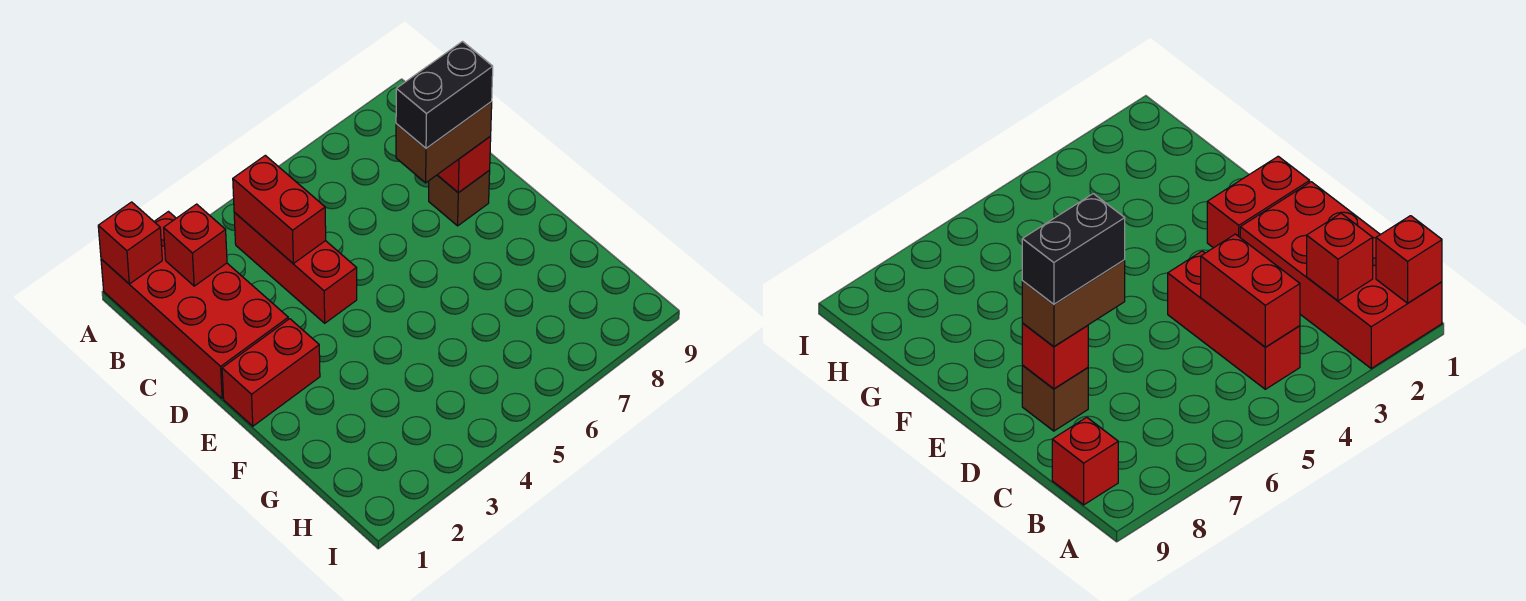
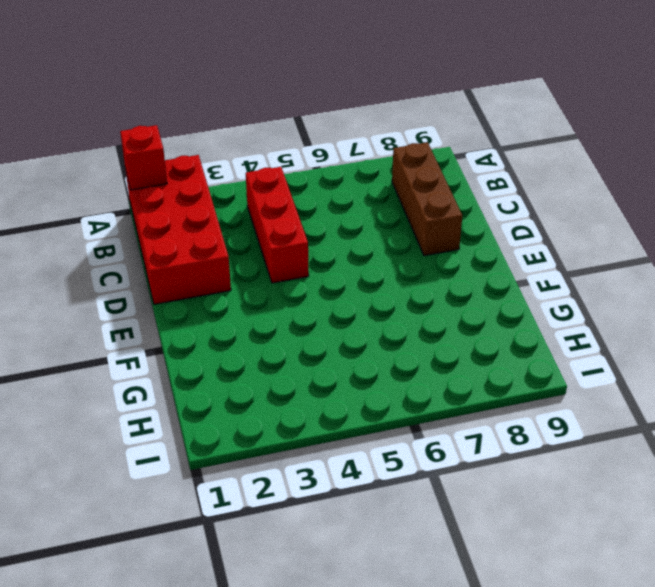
brown brick B8:D8 level 1 -> brown brick D8 level 1
none -> red brick B9 level 1
none -> red brick E1:E2 level 1

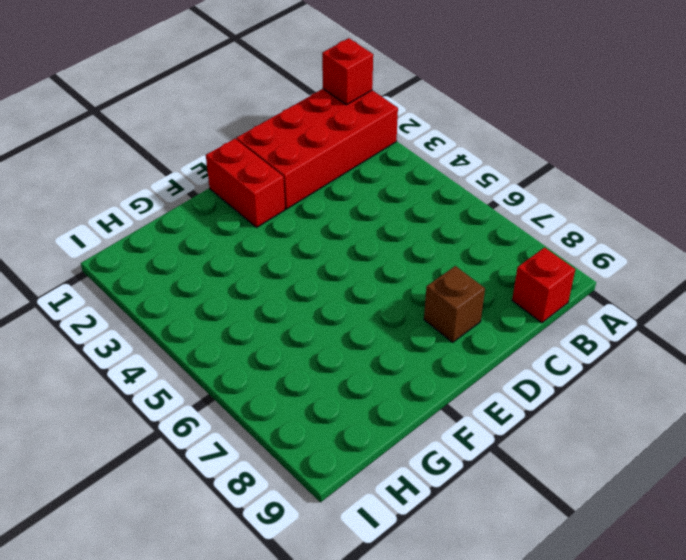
none -> red brick B4:D4 level 1
none -> red brick B2 level 2

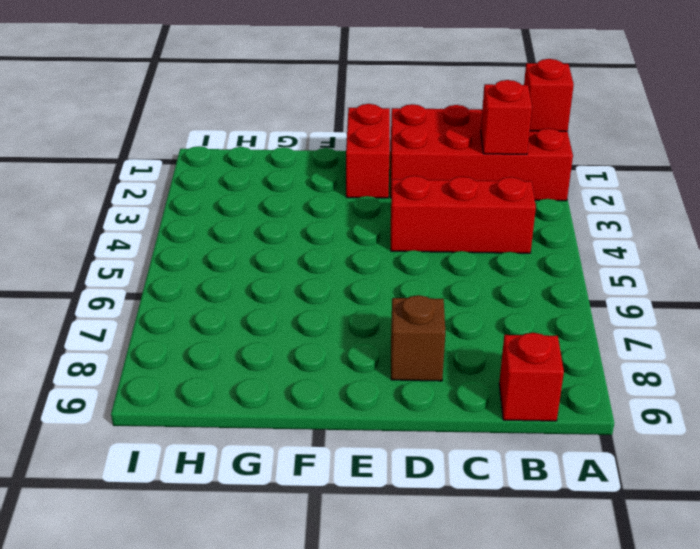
none -> red brick B4:C4 level 2
none -> red brick D8 level 2

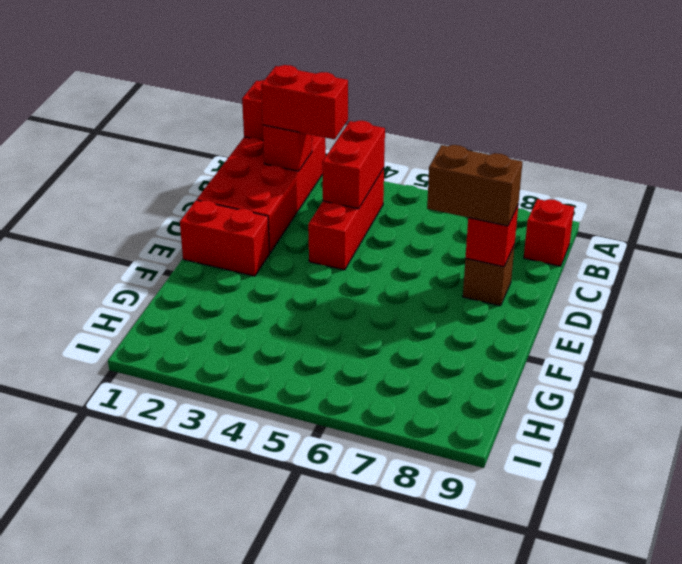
red brick B2:B3 level 3 -> none
none -> black brick D7:D8 level 4

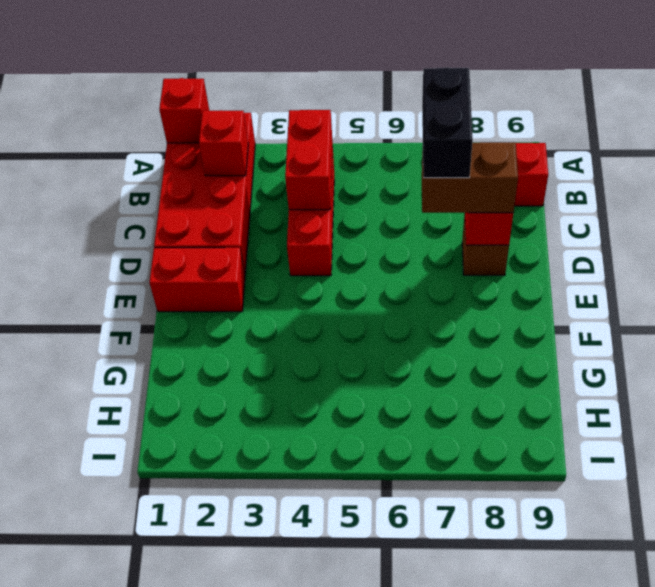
black brick C7:D7 level 4 -> black brick D7:D8 level 4

